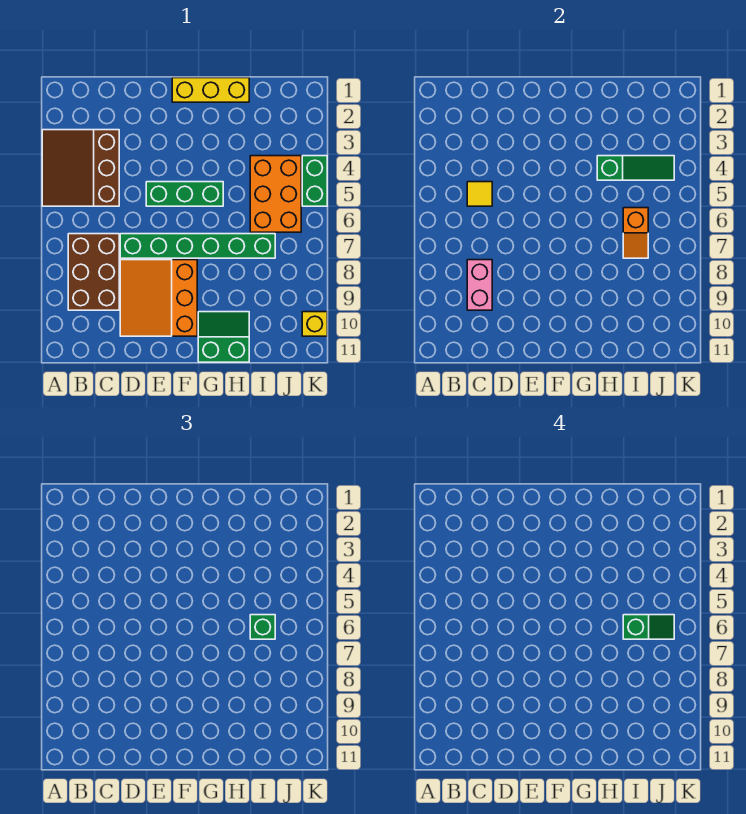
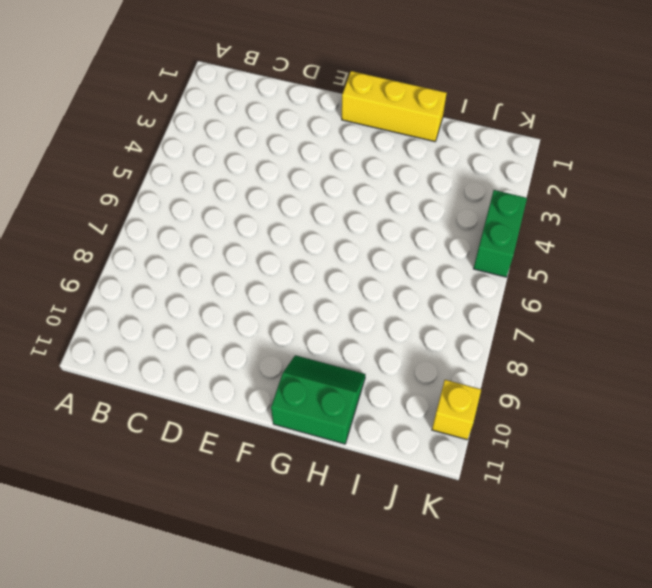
none -> brown slope A3:C5 level 1 top C
none -> brown brick B7:C9 level 1
none -> green brick D7:I7 level 1

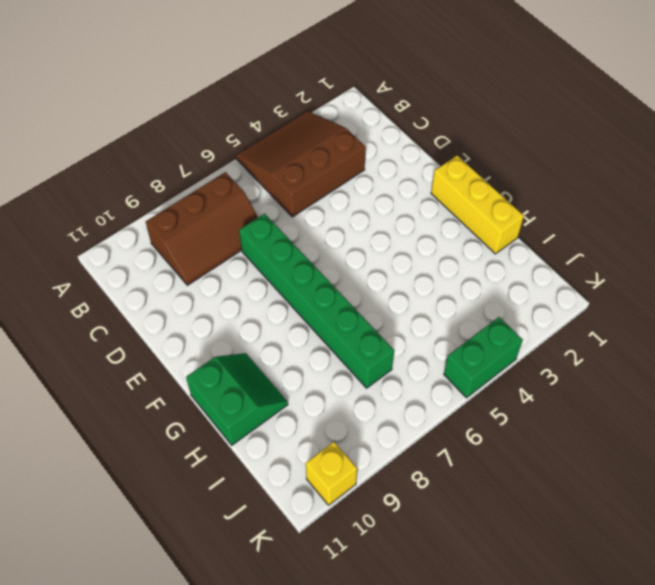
brown slope B7:C9 level 1 top B -> brown brick B7:C9 level 1
none -> orange slope D8:F10 level 1 top F
none -> green brick E5:G5 level 1
none -> orange brick I4:J6 level 1

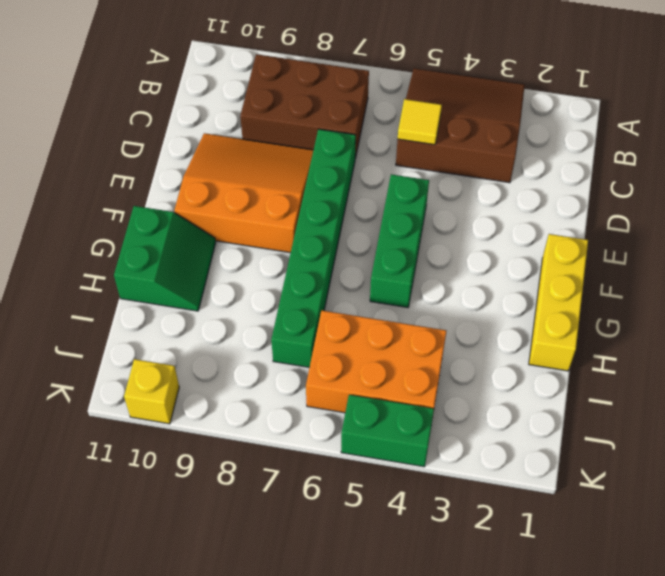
none -> pink brick C8:C9 level 2
none -> green slope H4:J4 level 2 top H
none -> orange slope I6:I7 level 2 top 6

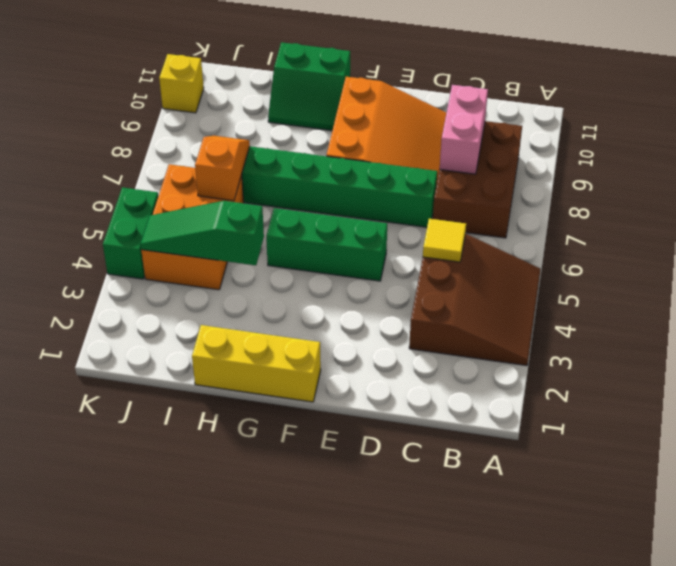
none -> green brick I6 level 3
none -> green slope I6:J6 level 4 top I

